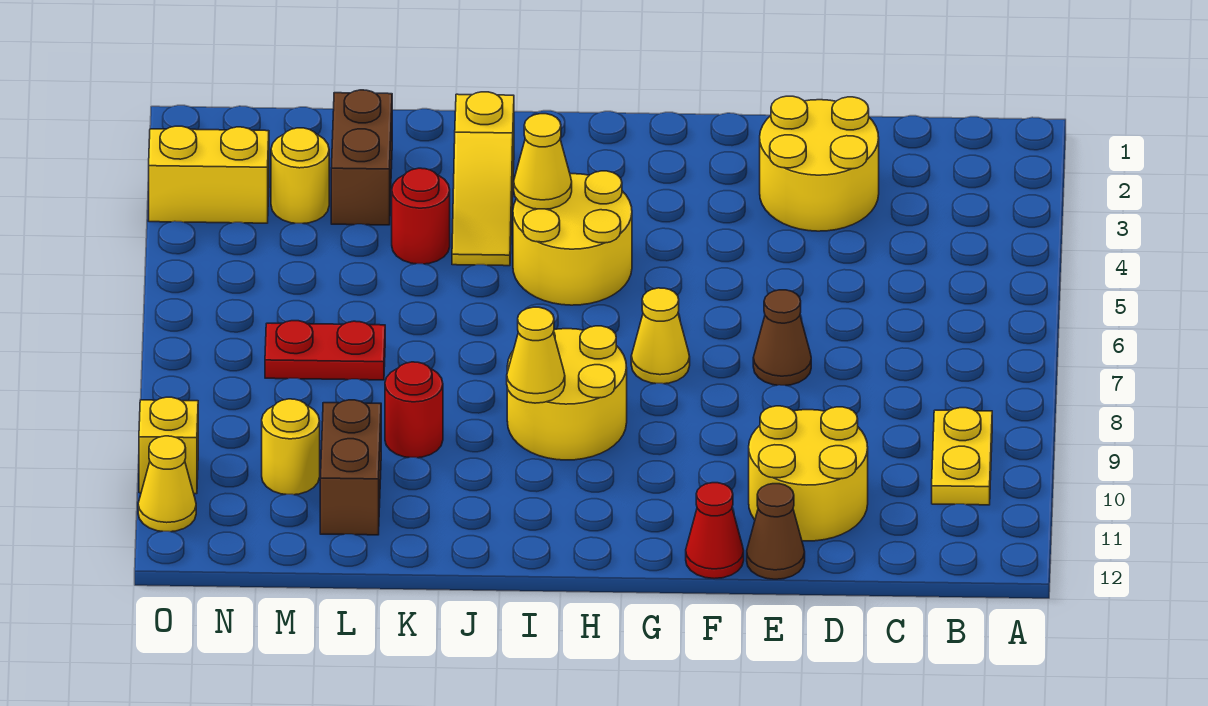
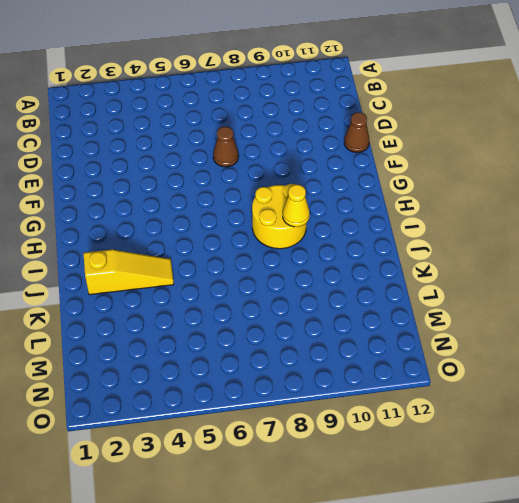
none -> yellow plate B9:B10 level 1
none -> yellow round brick D2:E3 level 1
none -> yellow round brick D10:E11 level 1

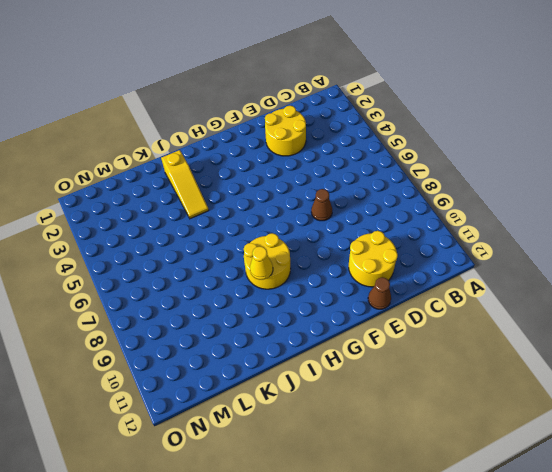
none -> yellow plate B9:B10 level 1
none -> red cone F12 level 1
none -> yellow cone G7 level 1

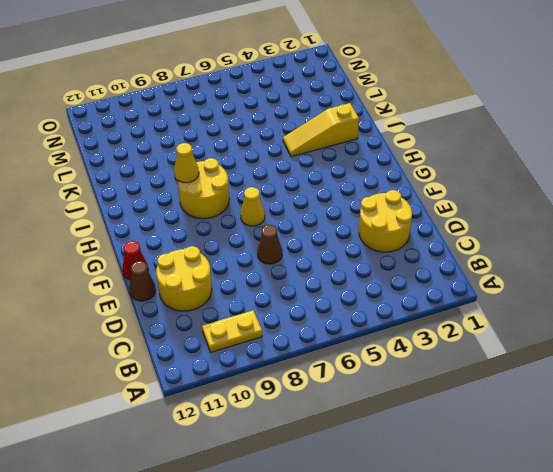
none -> yellow round brick H4:I5 level 1
none -> red round brick K4 level 1
none -> red round brick K9 level 1

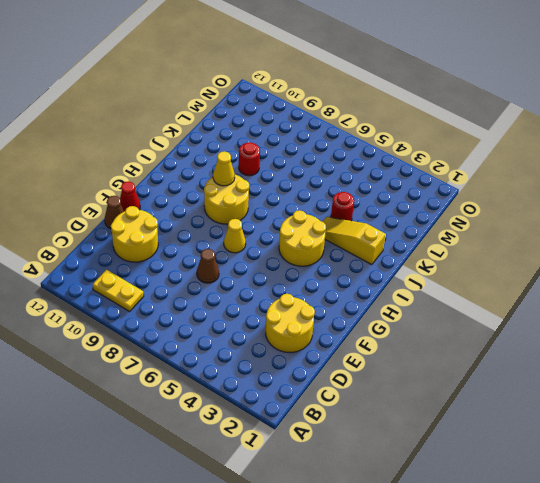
none -> brown brick L2:L3 level 1
none -> red plate L7:M7 level 1
none -> brown brick L10:L11 level 1

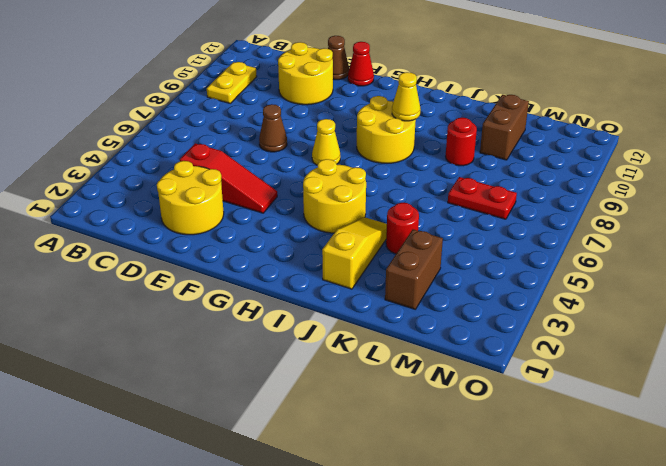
red slope D4:F4 level 1 top D -> none
none -> yellow round brick M3 level 1
none -> yellow round brick M10 level 1
none -> yellow brick N3:O3 level 1

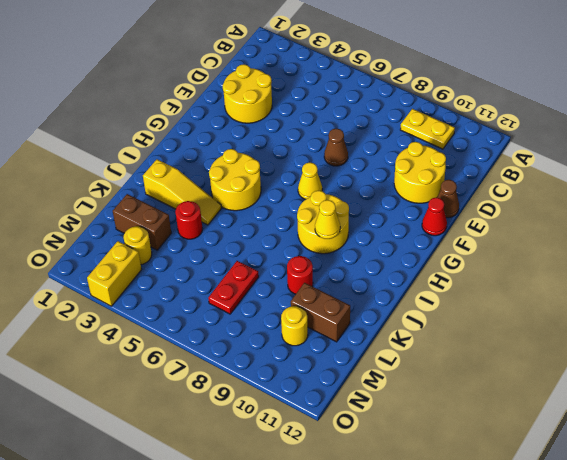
none -> yellow brick O10 level 1
none -> yellow cone O11 level 1
none -> yellow cone I4 level 2

